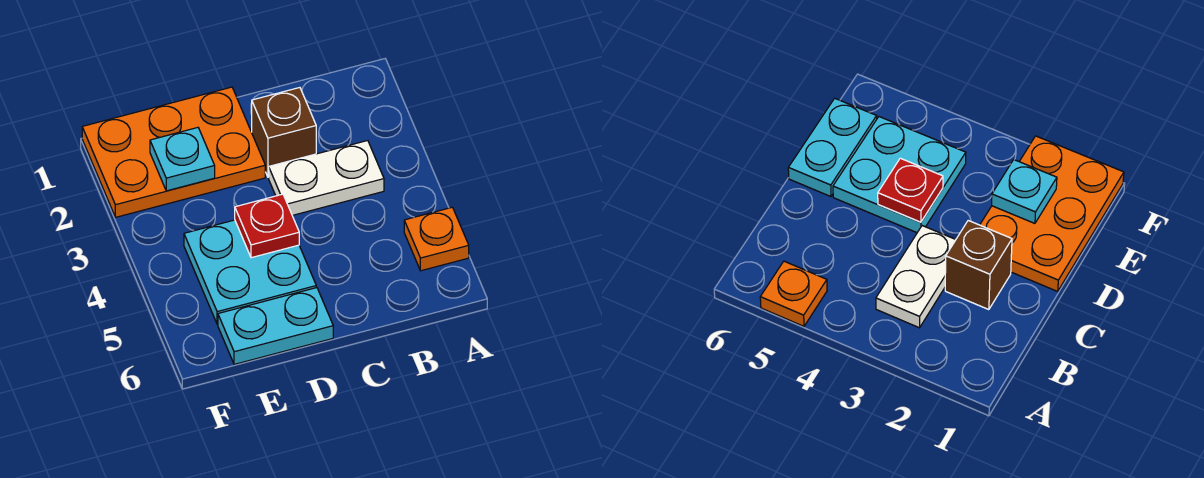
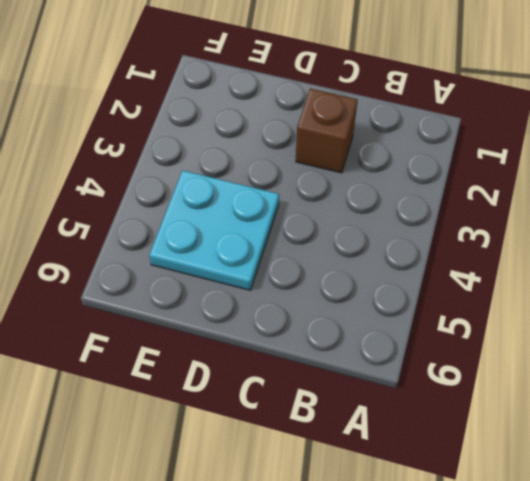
none -> orange plate A5 level 1
none -> white plate B3:C3 level 1

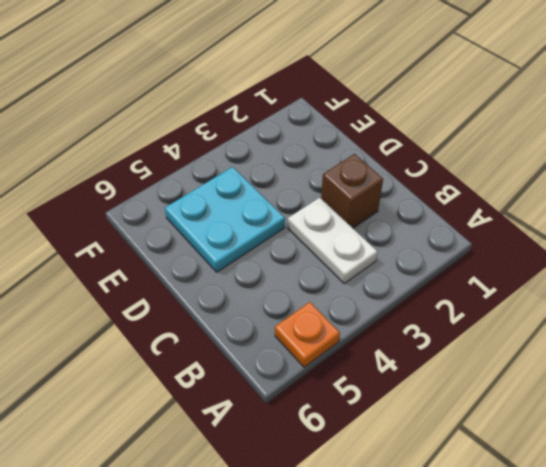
none -> orange plate D1:F2 level 1
none -> cyan plate D6:E6 level 1

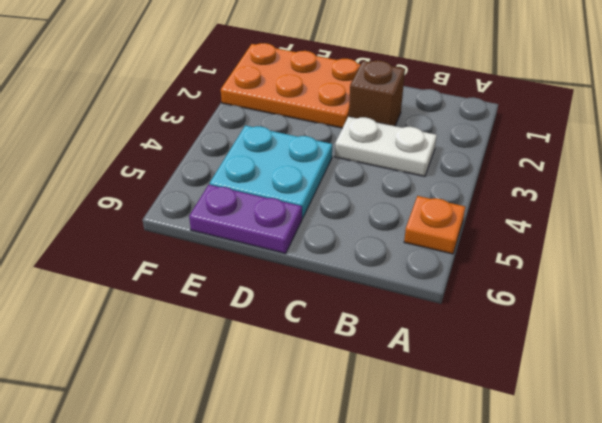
purple plate D6:E6 level 1 -> cyan plate D6:E6 level 1
none -> red plate D4 level 2
none -> cyan plate E2 level 2

